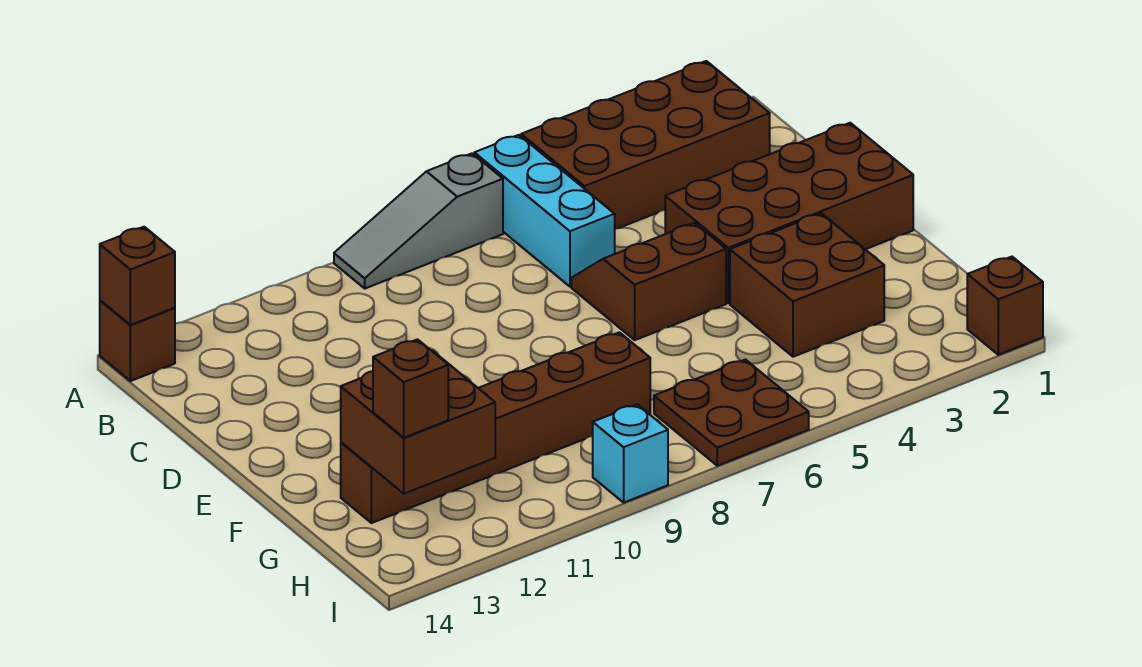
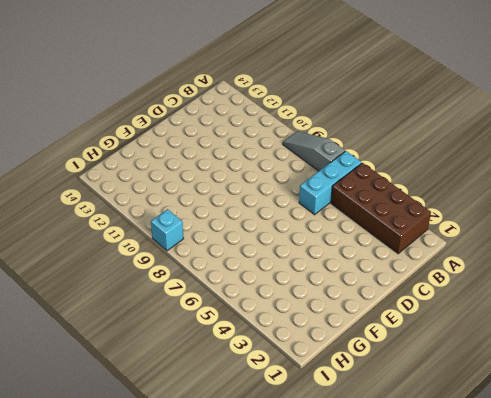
none -> brown brick A14 level 1
none -> brown brick D1:E4 level 1
none -> brown slope D5:E6 level 1 top E

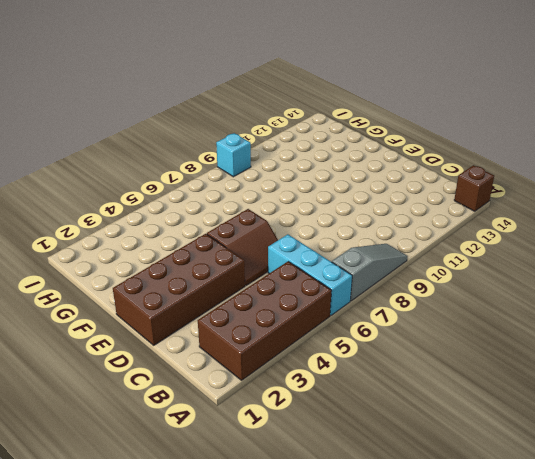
none -> brown brick F3:G4 level 1
none -> brown brick G8:G13 level 1
none -> brown plate H6:I7 level 1

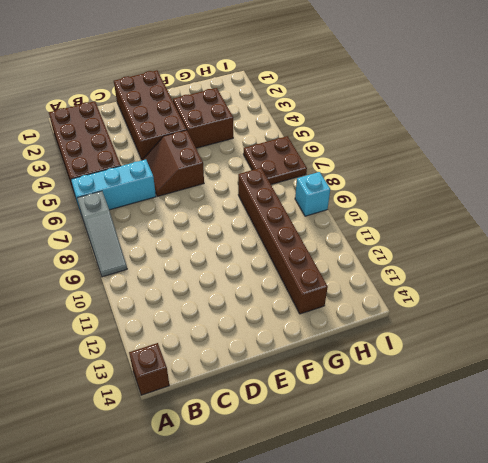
none -> brown brick I1 level 1
none -> brown brick A14 level 2
none -> brown brick G12:H13 level 2

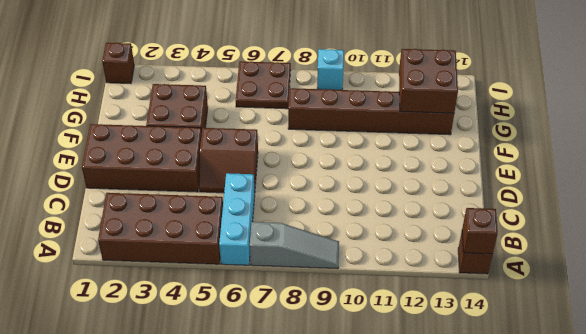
none -> brown brick H13 level 3

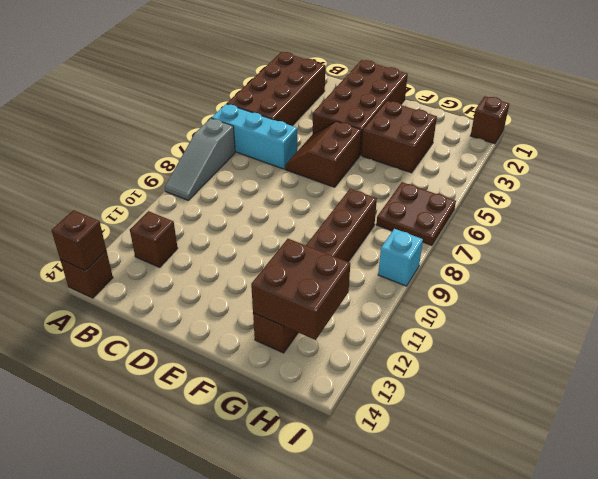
brown brick B12 level 1 -> brown brick H13 level 3

